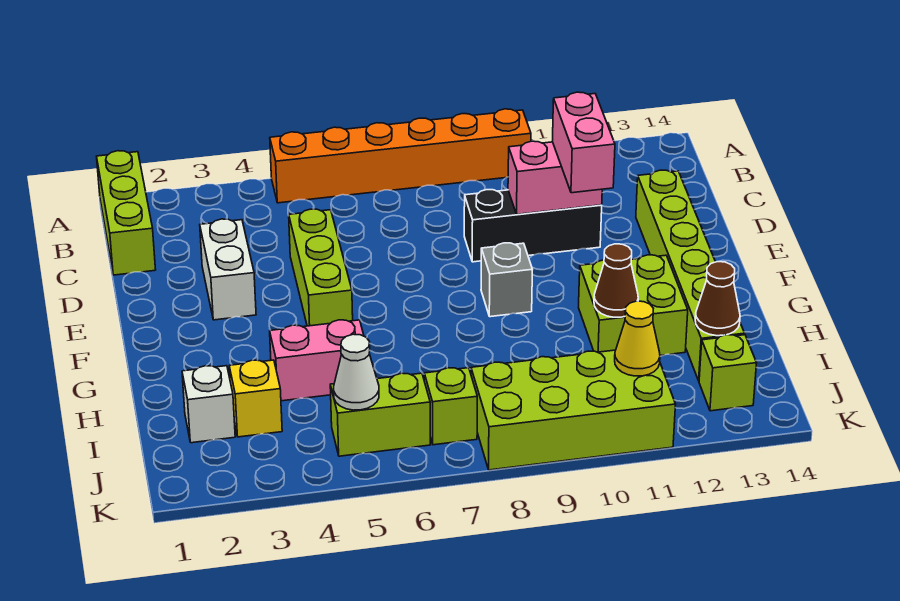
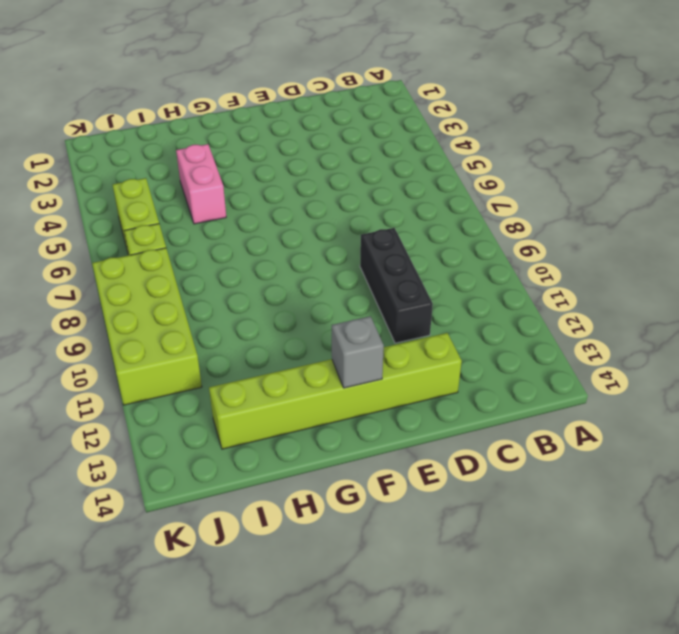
grey brick F13 level 2 -> grey brick F9 level 1
none -> lime brick A1:C1 level 1
none -> orange brick A5:A10 level 1
none -> white brick D3:E3 level 1

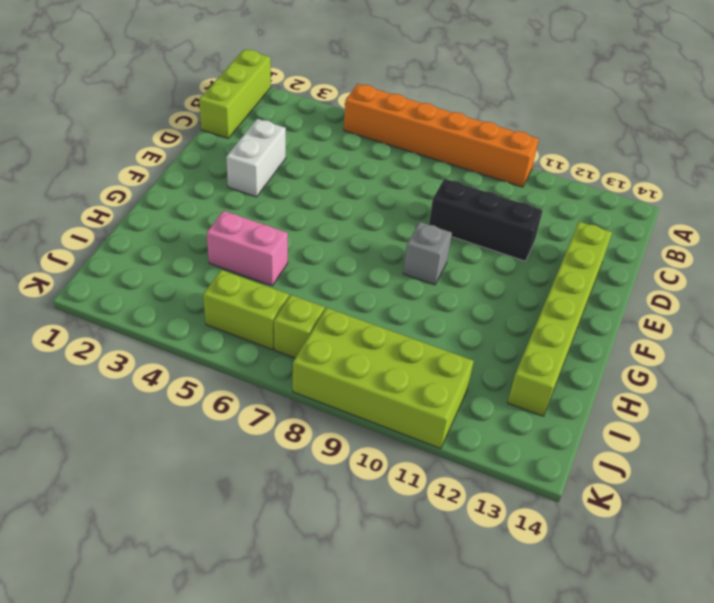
none -> lime brick D5:F5 level 1
none -> lime brick G11:H12 level 1
none -> white brick I2 level 1

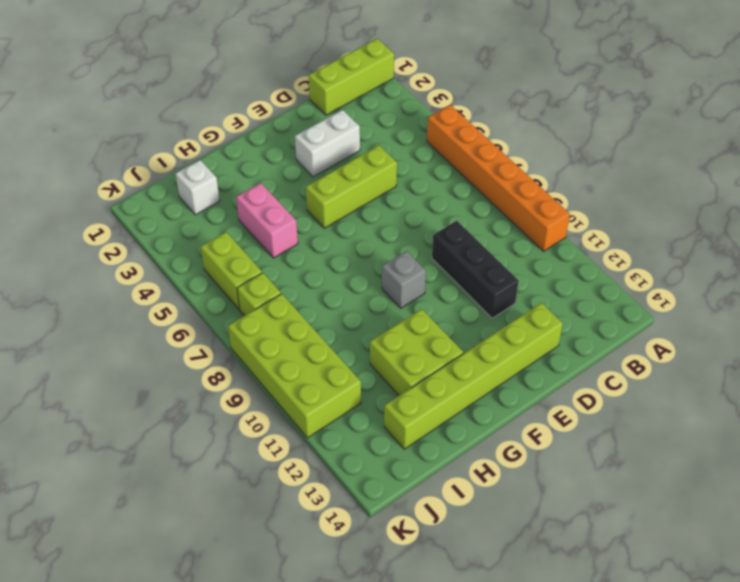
none -> yellow brick I3 level 1
none -> lime brick J13 level 1
none -> pink brick D10:D11 level 2

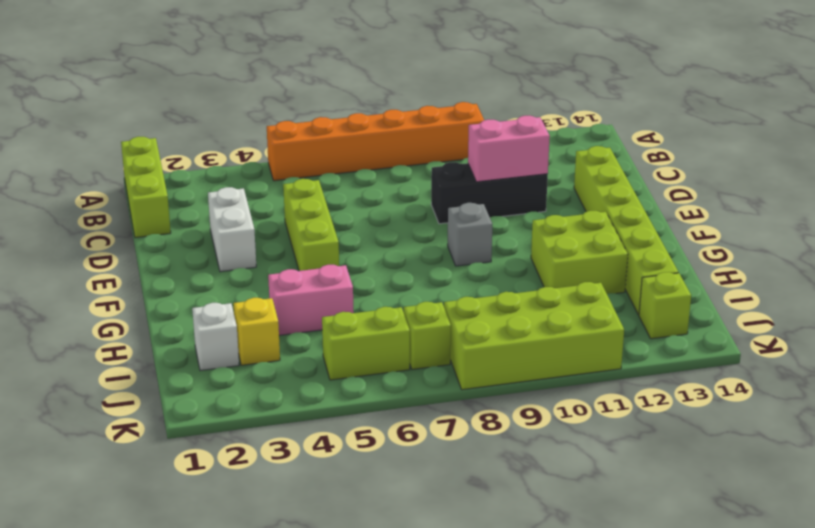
none -> brown cone H11 level 2
none -> brown cone I13 level 2
none -> white cone J5 level 2

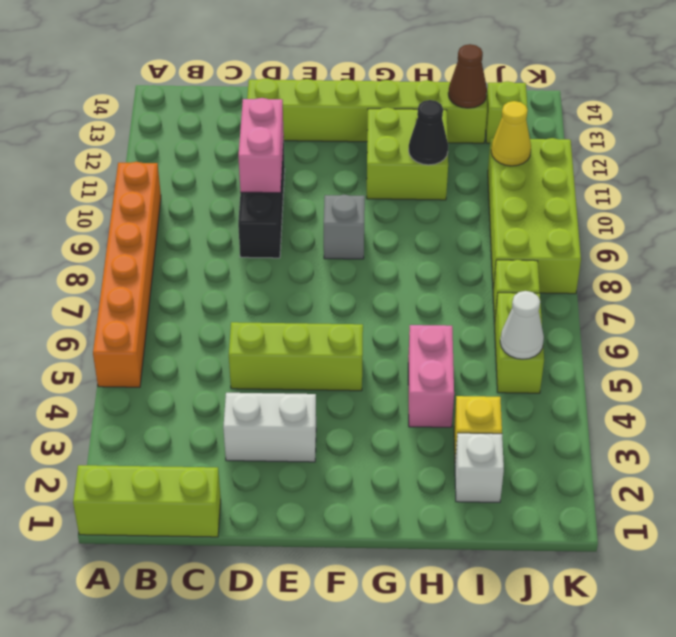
black cone H11 level 2 -> brown cone H11 level 2
none -> pink brick D11:E11 level 3

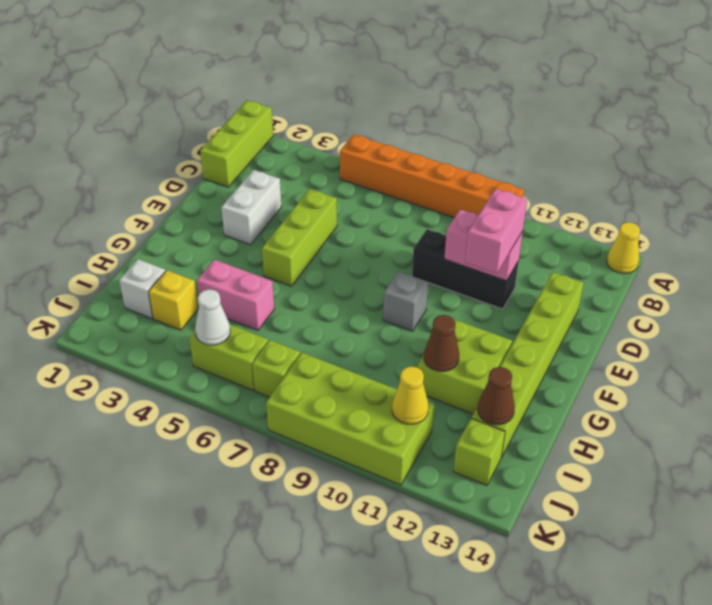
yellow cone A14 level 1 -> none

